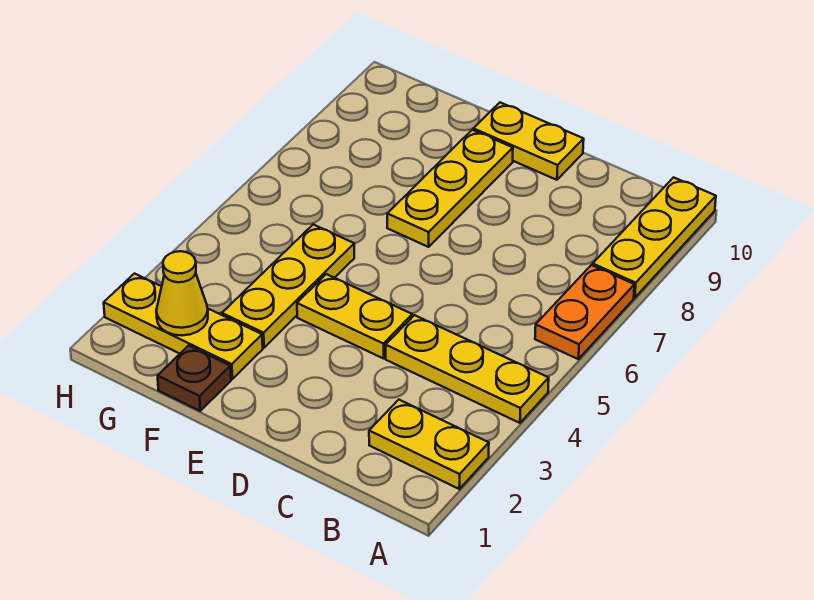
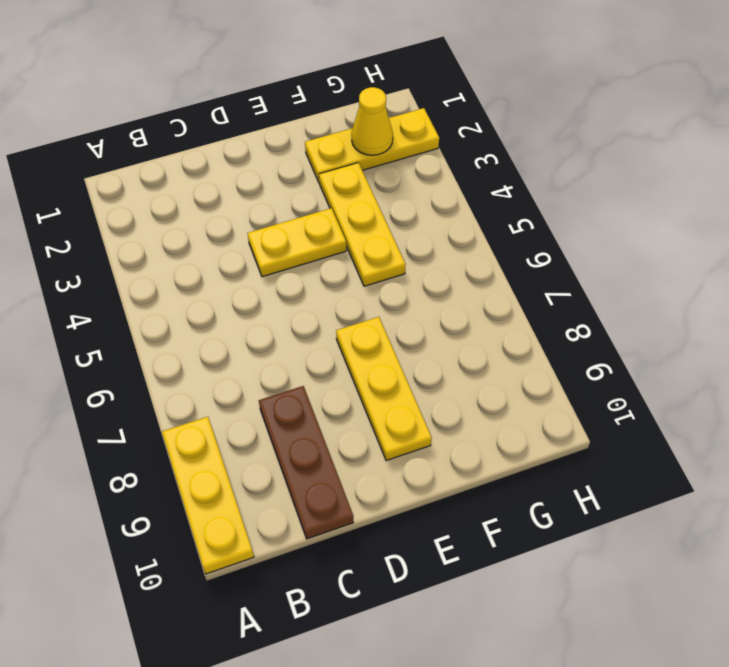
brown plate C8:C10 level 1 -> none
none -> yellow plate A2:B2 level 1
none -> yellow plate A4:C4 level 1

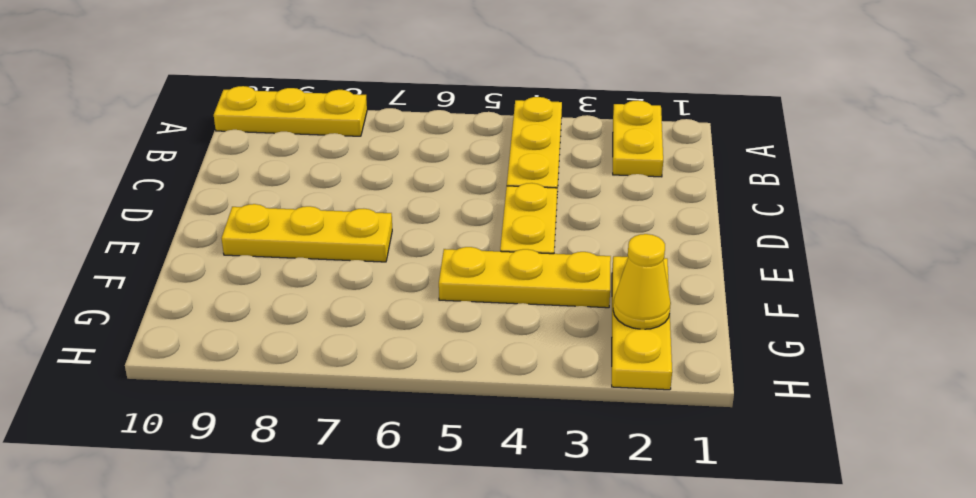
none -> orange plate A6:A7 level 1
none -> yellow plate D10:E10 level 1

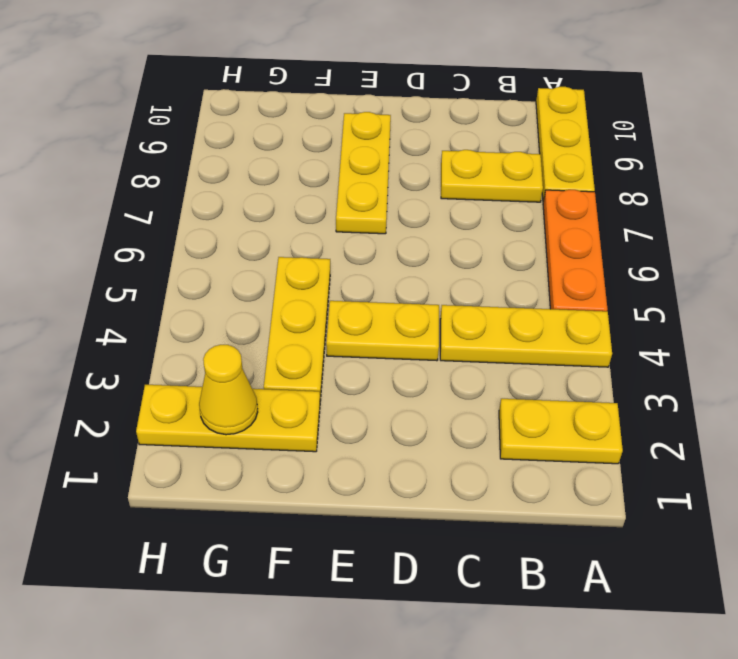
orange plate A5:A7 level 1 -> orange plate A6:A7 level 1
yellow plate B8:C8 level 1 -> yellow plate D10:E10 level 1
none -> brown plate F1 level 1

